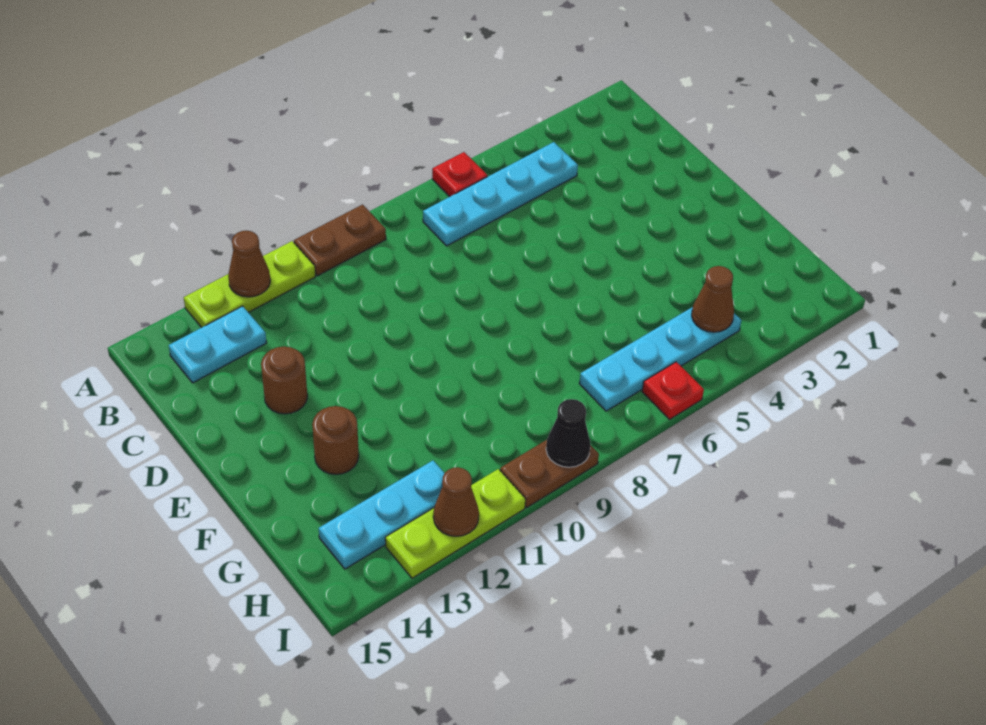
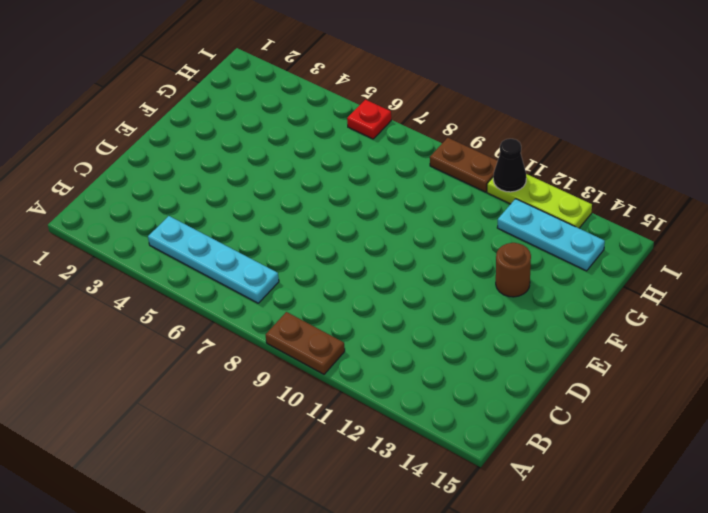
black cone I11 level 2 -> black cone I9 level 2
none -> red plate A6 level 1
none -> lime plate A11:A13 level 1
none -> cyan plate B13:B14 level 1

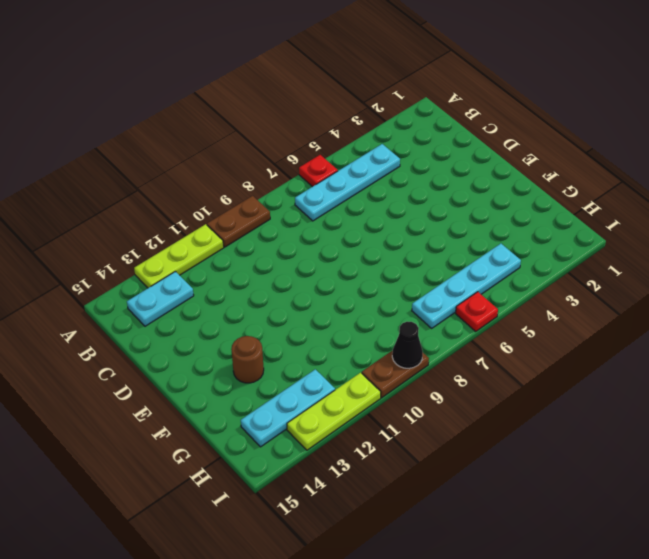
none -> brown round brick D13 level 1
none -> brown cone A12 level 2
none -> brown cone H4 level 2

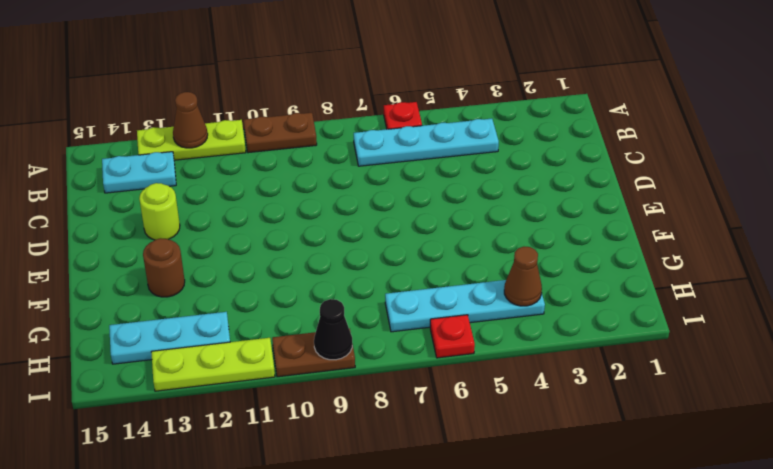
lime round brick D13 level 1 -> brown round brick D13 level 1
none -> brown cone I12 level 2

